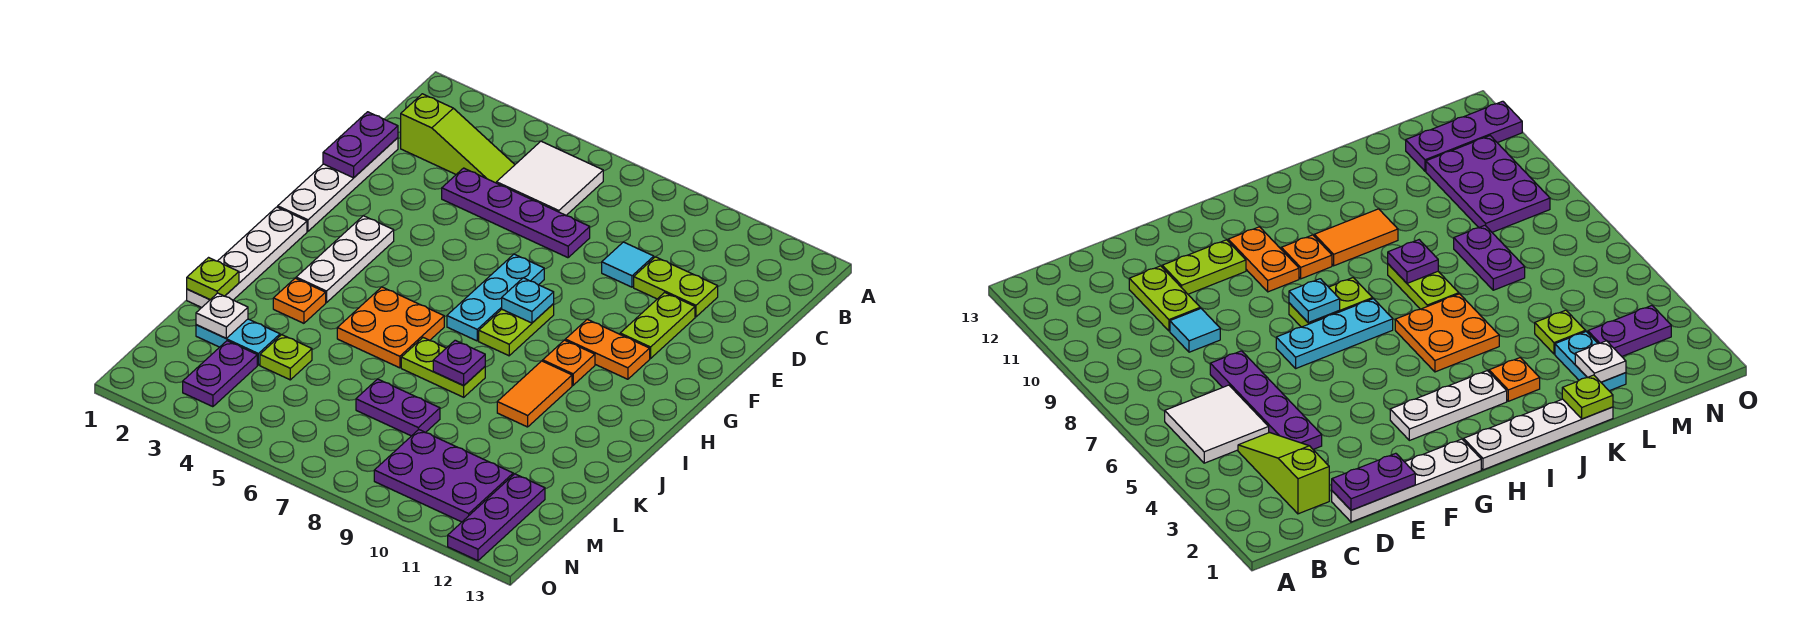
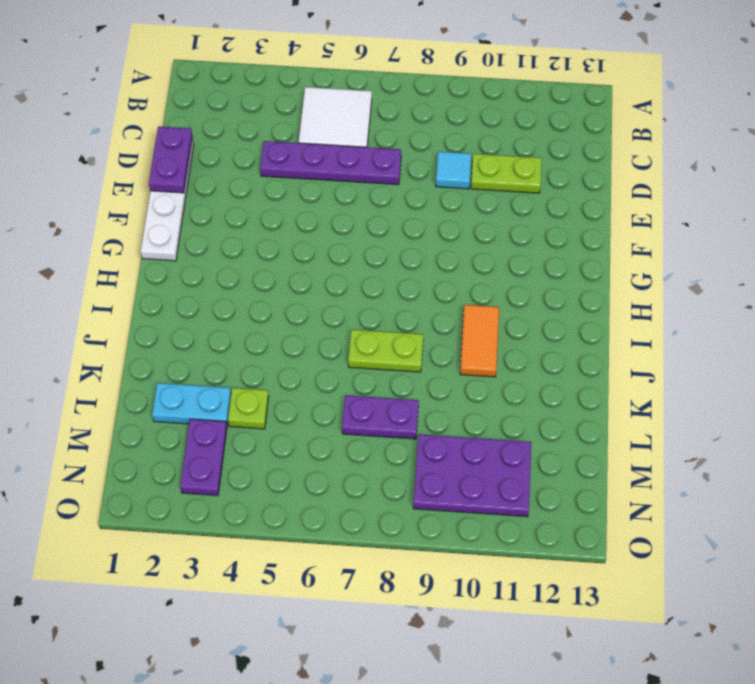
none -> lime slope C2:C4 level 1 top 2
none -> lime plate E11:F11 level 1
none -> cyan plate F7:H7 level 1

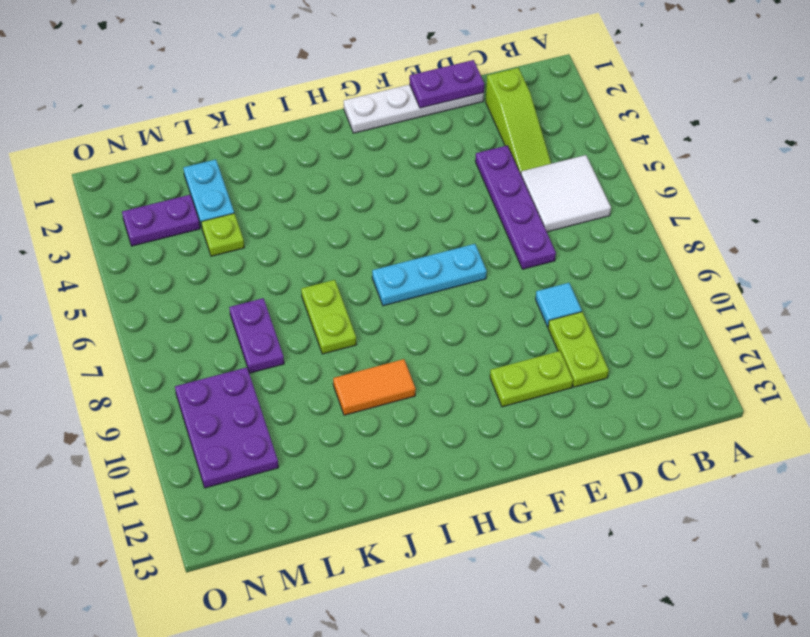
none -> white plate G3:I3 level 1
none -> lime plate G8:H8 level 1
none -> orange plate G10:G11 level 1

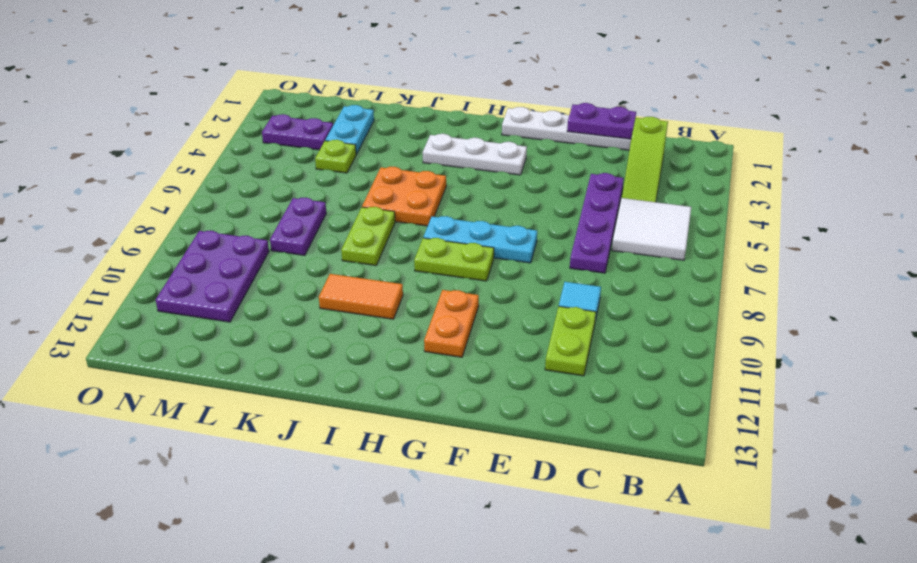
none -> lime plate E11:F11 level 1
none -> white plate H1:K1 level 1
none -> orange plate H10 level 1

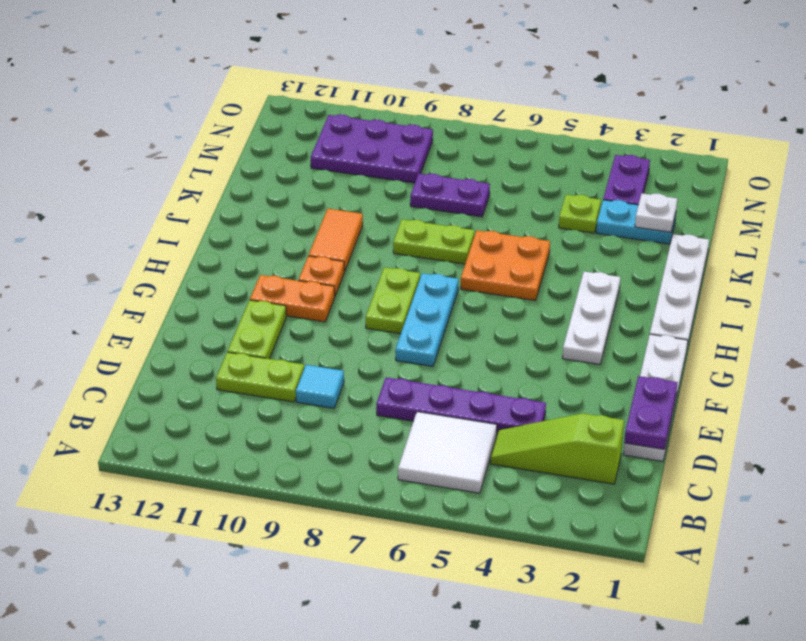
none -> orange plate J3 level 1
none -> purple plate M12:O12 level 1
none -> cyan plate G8 level 2

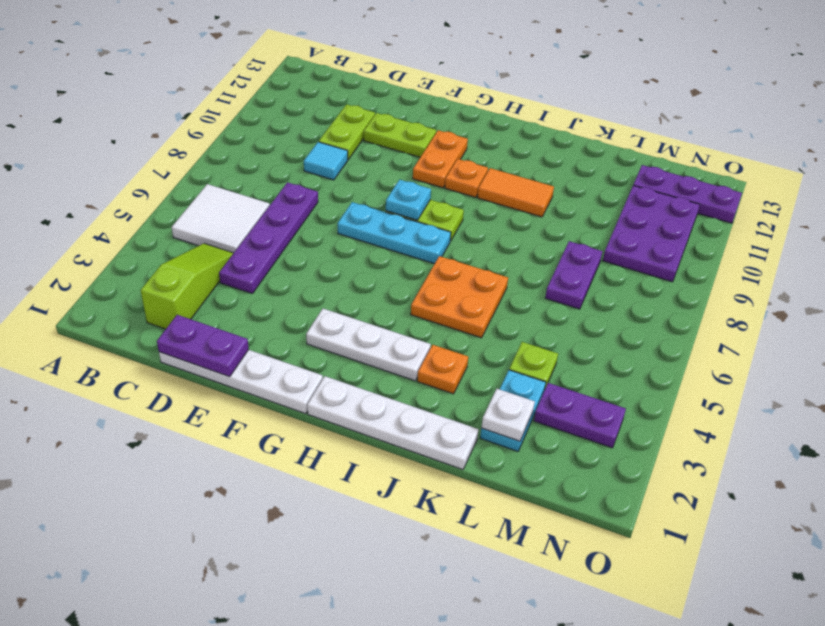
none -> lime plate J7:J8 level 1
none -> purple plate J8 level 2
none -> lime plate K1 level 2

